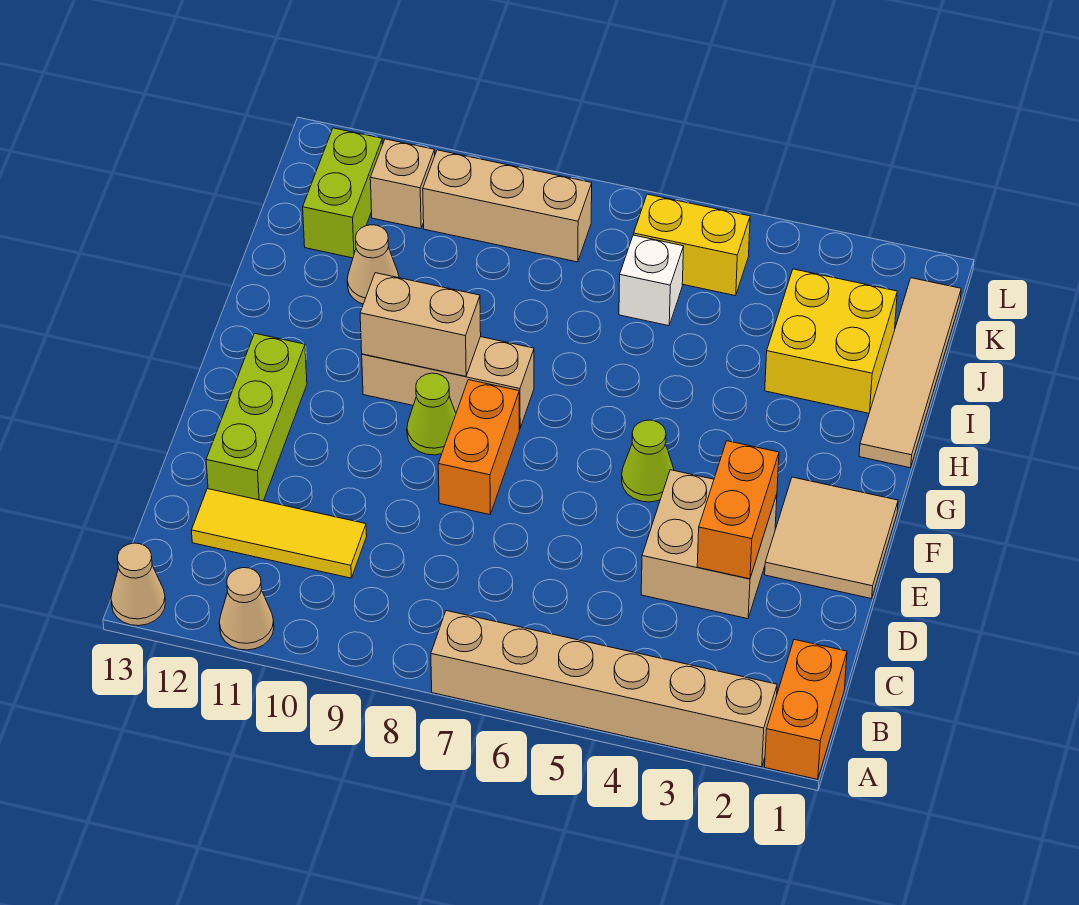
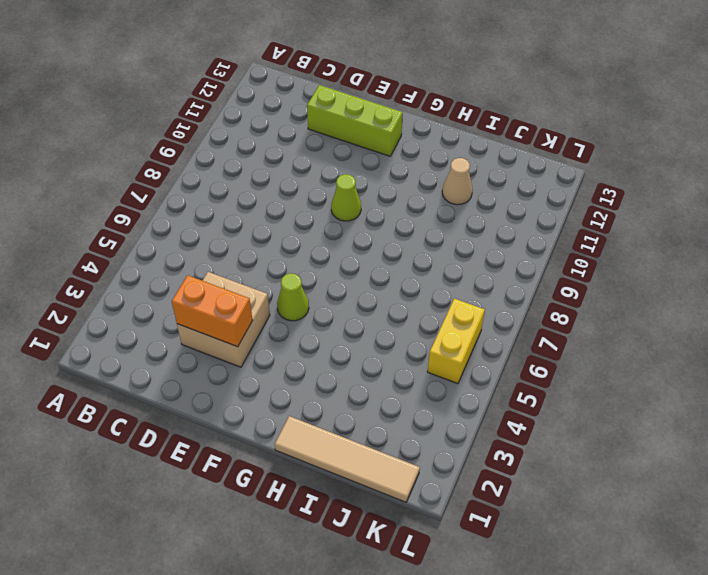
none -> orange brick A1:B1 level 1
none -> tan brick A2:A7 level 1
none -> tan cone A11 level 1

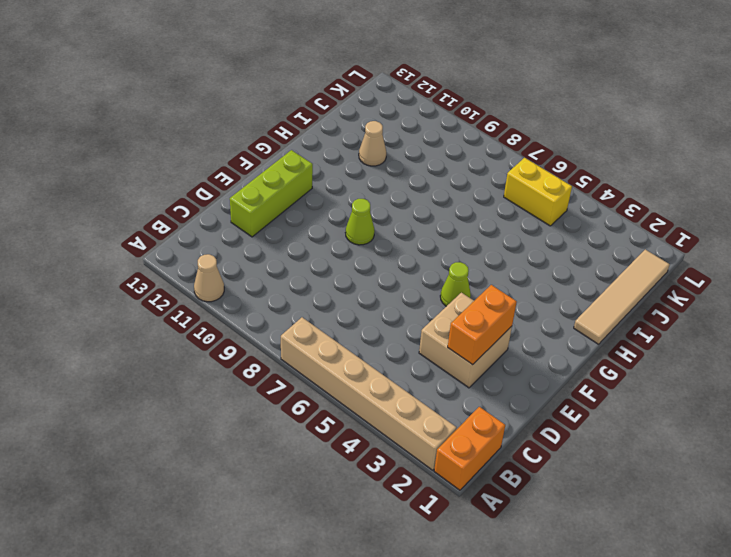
none -> tan cone A13 level 1
none -> yellow tile C10:C12 level 1
none -> tan tile E1:F2 level 1

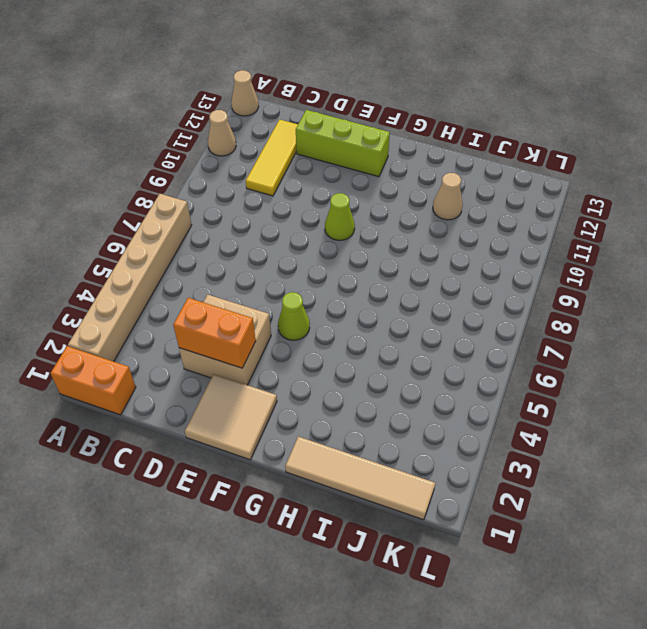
none -> orange brick E8:F8 level 1
none -> tan brick G8:G10 level 1
none -> yellow brick I2:J3 level 1

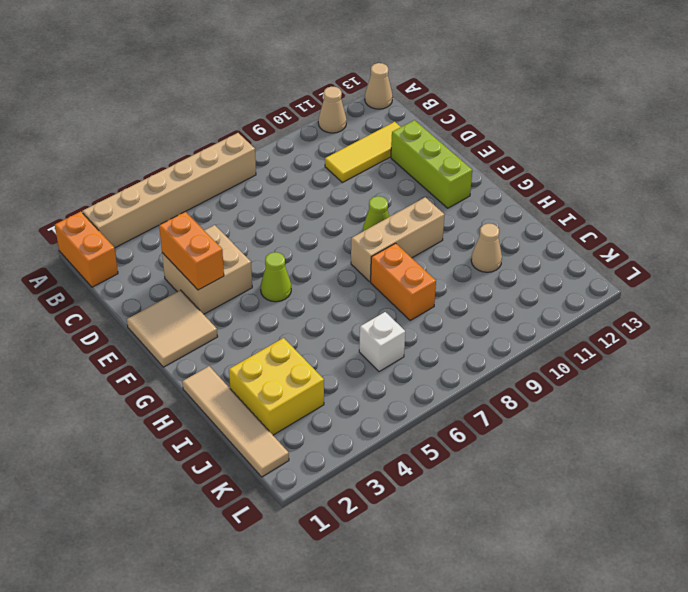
orange brick H8:I8 level 1 -> orange brick E8:F8 level 1
none -> lime brick J12:K12 level 1
none -> yellow brick K5:K6 level 1
none -> tan brick K8:K10 level 1

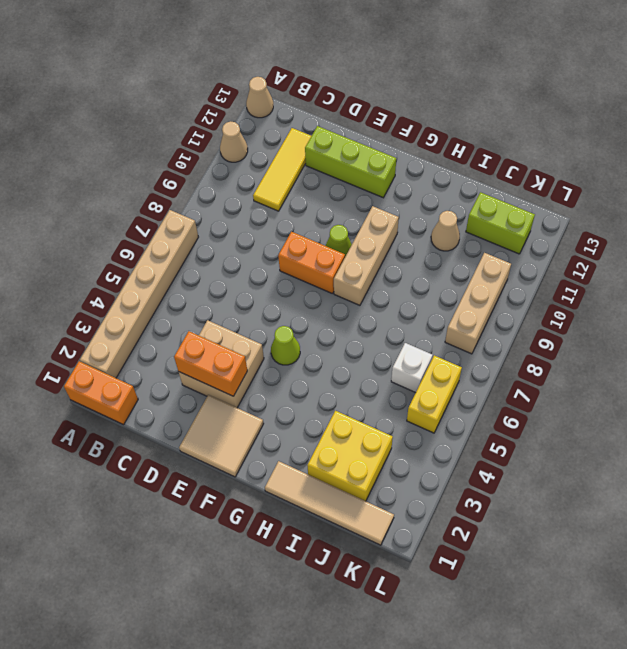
none -> tan brick K11 level 1
none -> tan brick G9:G10 level 2

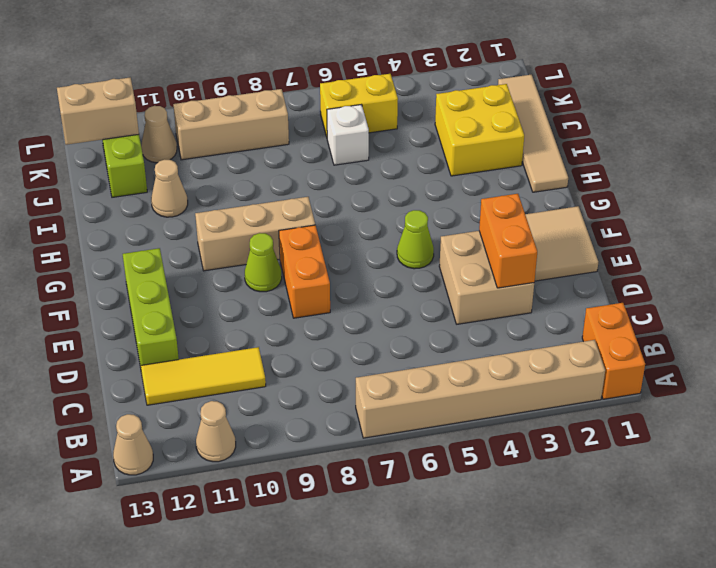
tan cone K11 level 1 -> tan brick K11 level 1
tan brick K12:K13 level 2 -> tan brick G9:G10 level 2

